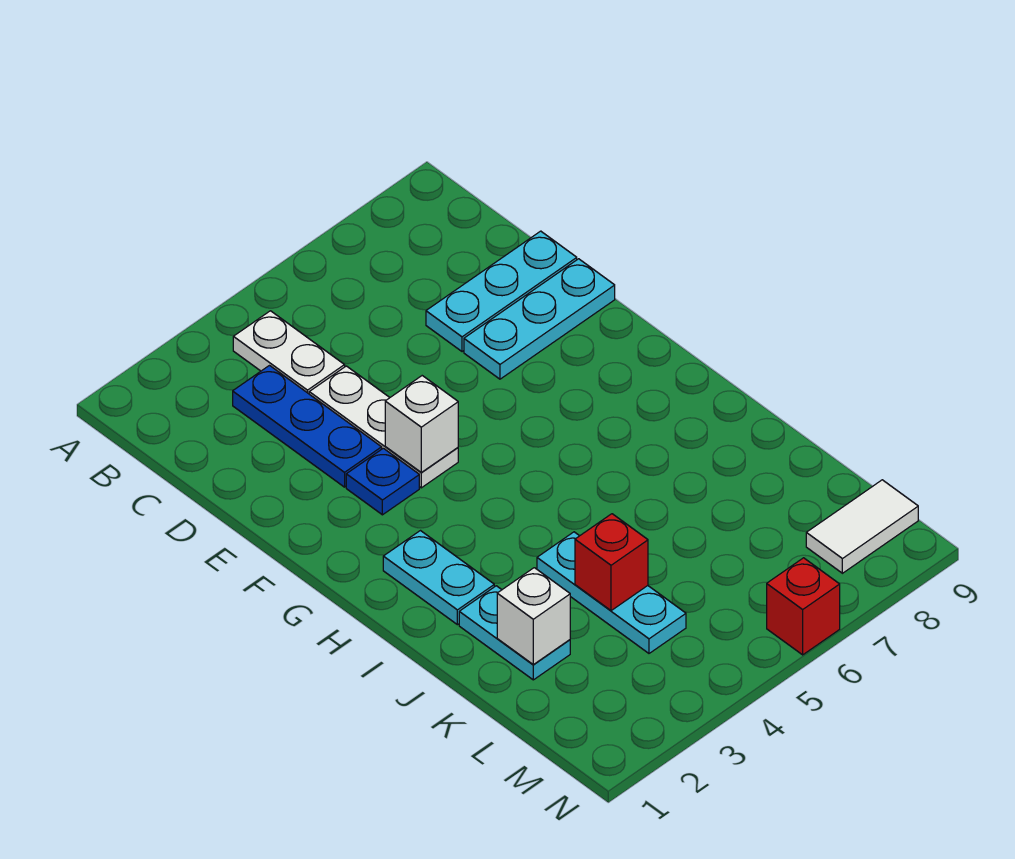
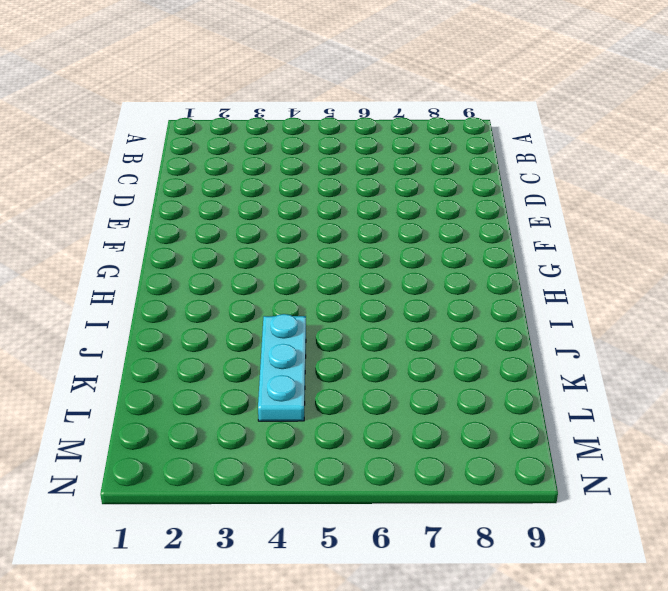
none -> white plate B4:C4 level 1
none -> blue plate C3:E3 level 1
none -> white plate D4:F4 level 1

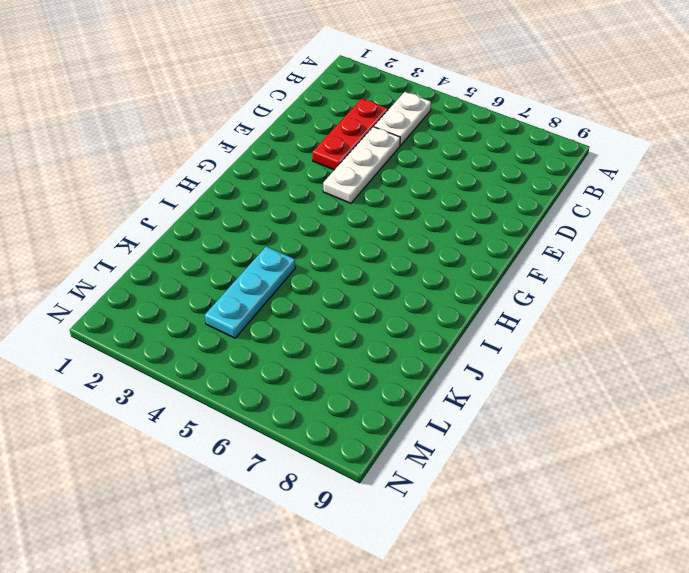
red plate C3:E3 level 1 -> blue plate C3:E3 level 1
none -> cyan plate D7:D9 level 1
none -> cyan plate E7:E9 level 1
none -> blue plate F3 level 1

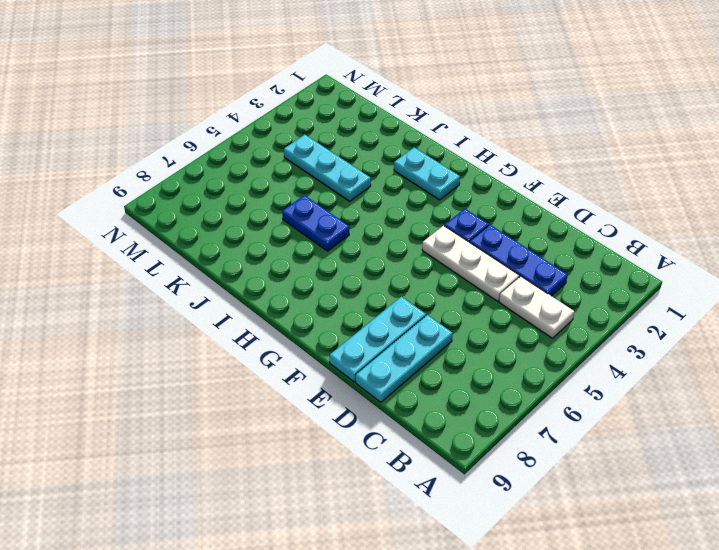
blue plate I6:J6 level 1 -> none
none -> cyan plate J2:K2 level 1
none -> white tile M8:M9 level 1
none -> red brick N6 level 1

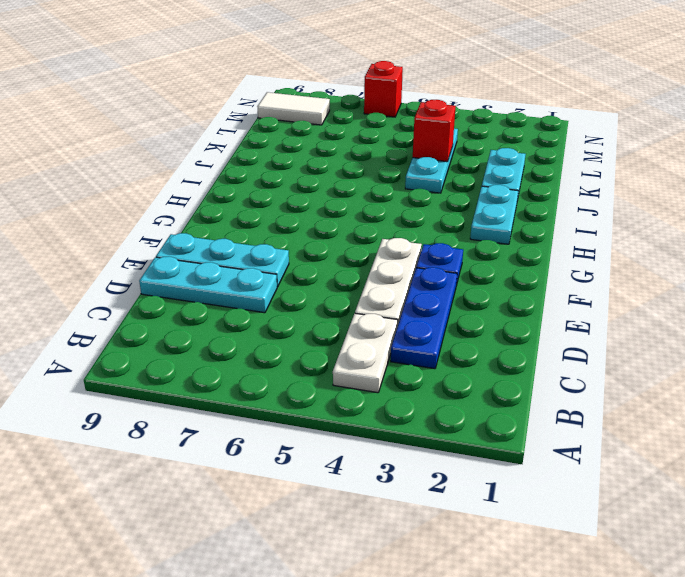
none -> white brick F4 level 2
none -> white brick K2 level 2

